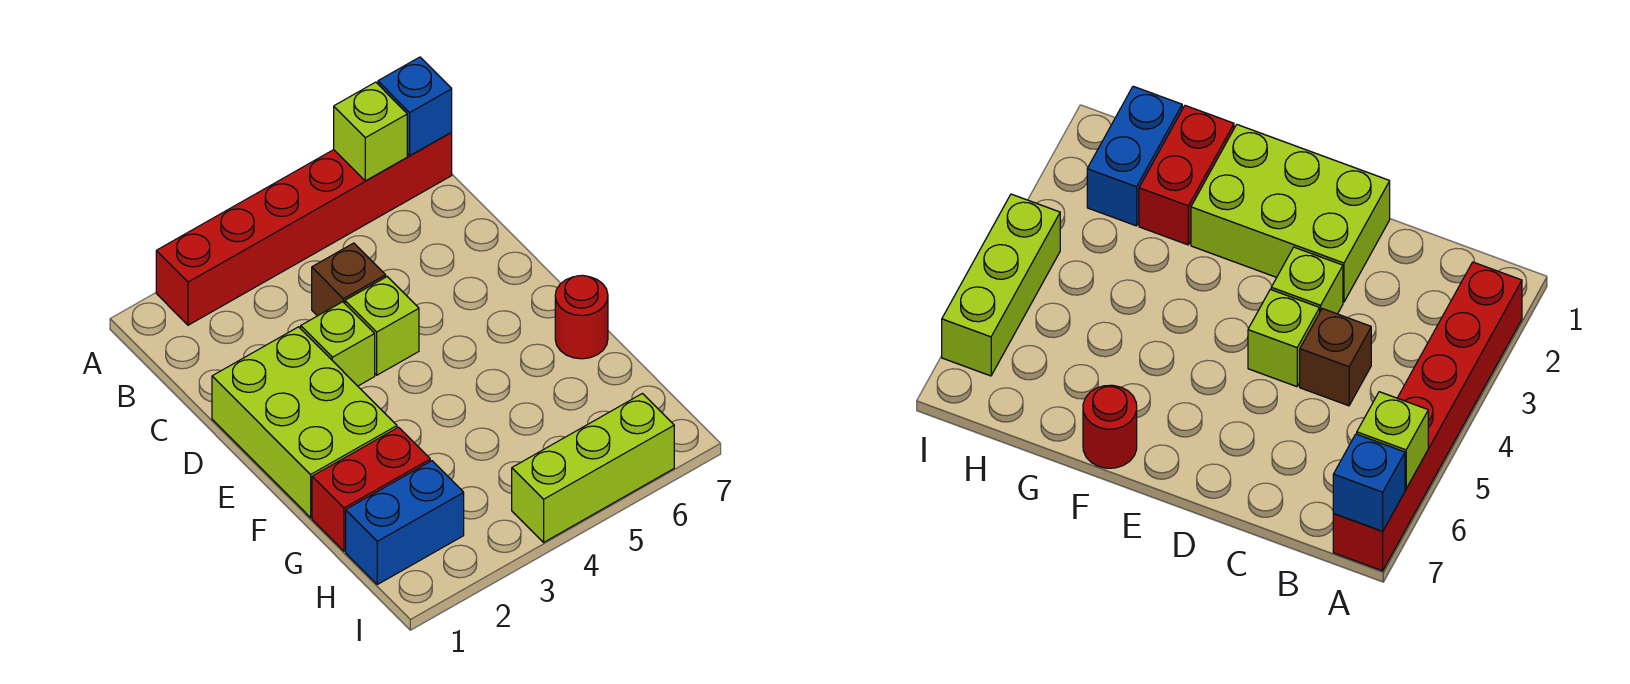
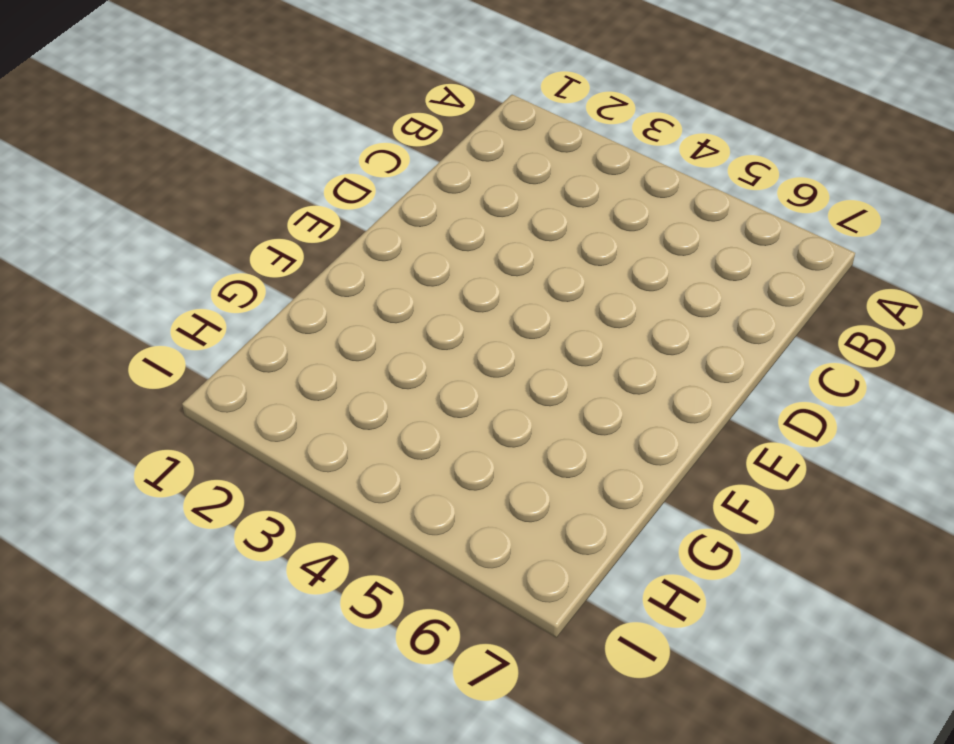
none -> red brick A2:A7 level 1
none -> brown brick C4 level 1

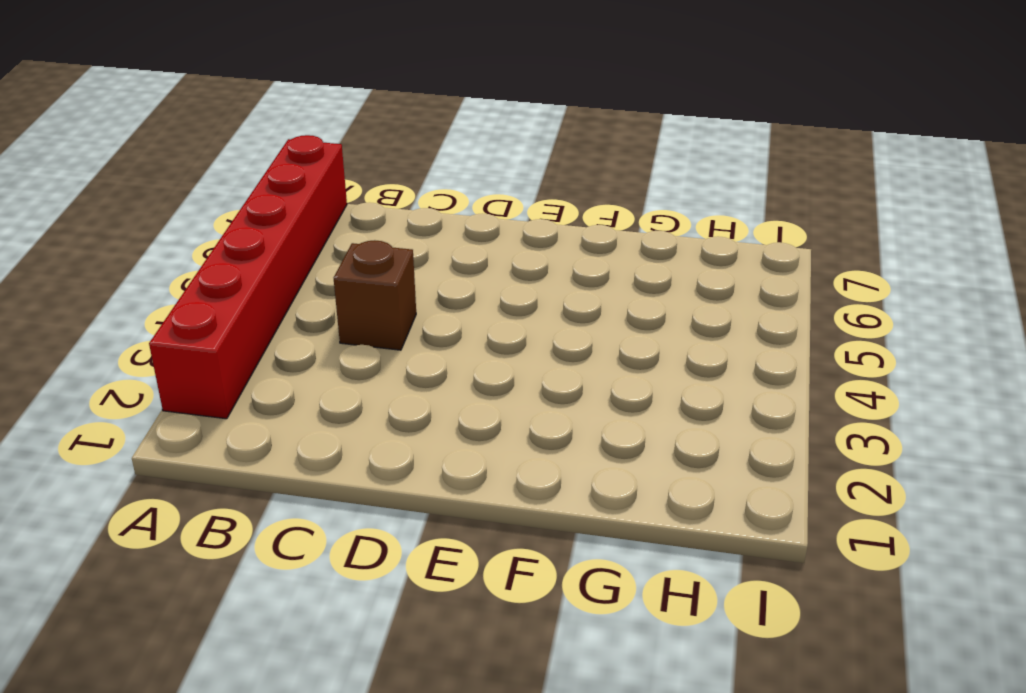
none -> lime brick D1:F2 level 1
none -> lime brick D3 level 1

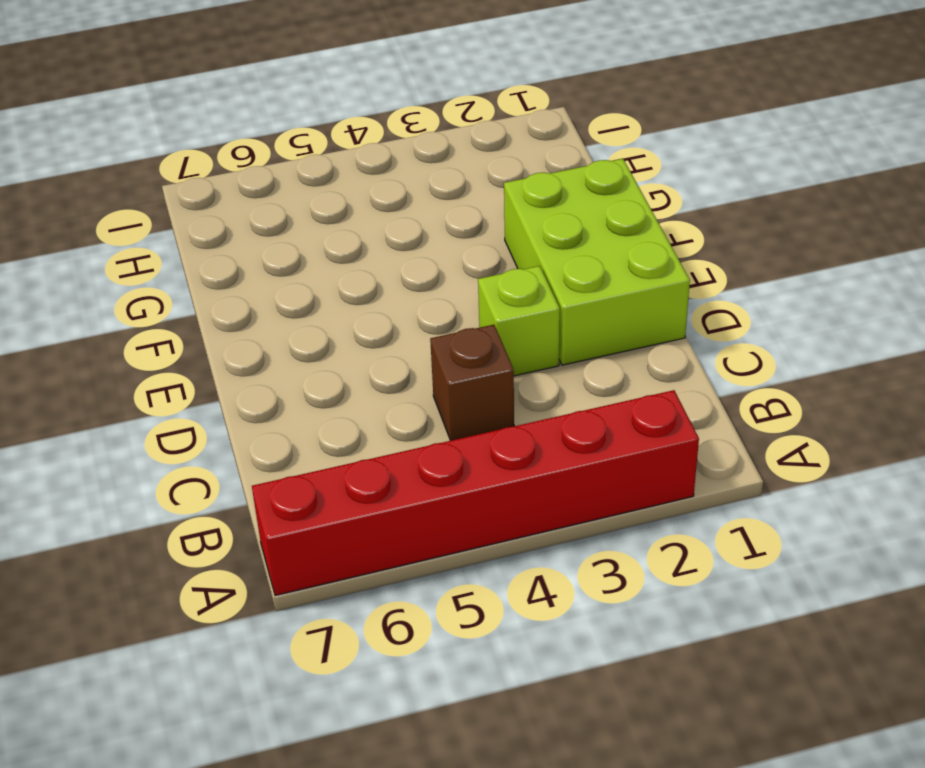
none -> lime brick D4 level 1
none -> red round brick F7 level 1

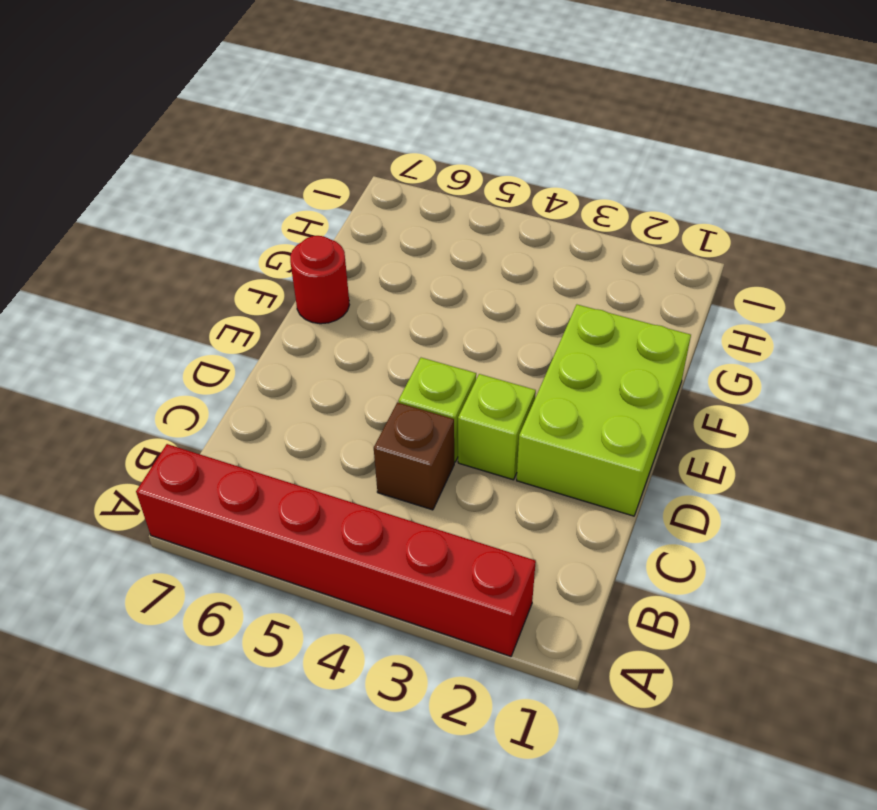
none -> red brick G1:G2 level 1
none -> blue brick H1:H2 level 1

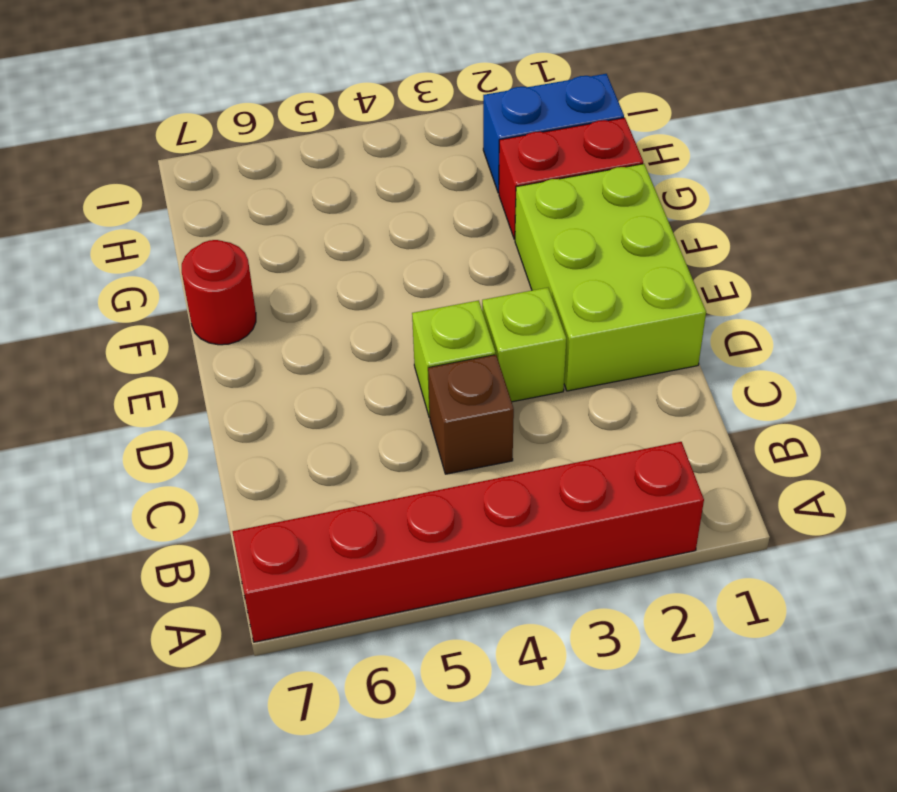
none -> lime brick I4:I6 level 1
none -> lime brick A6 level 2

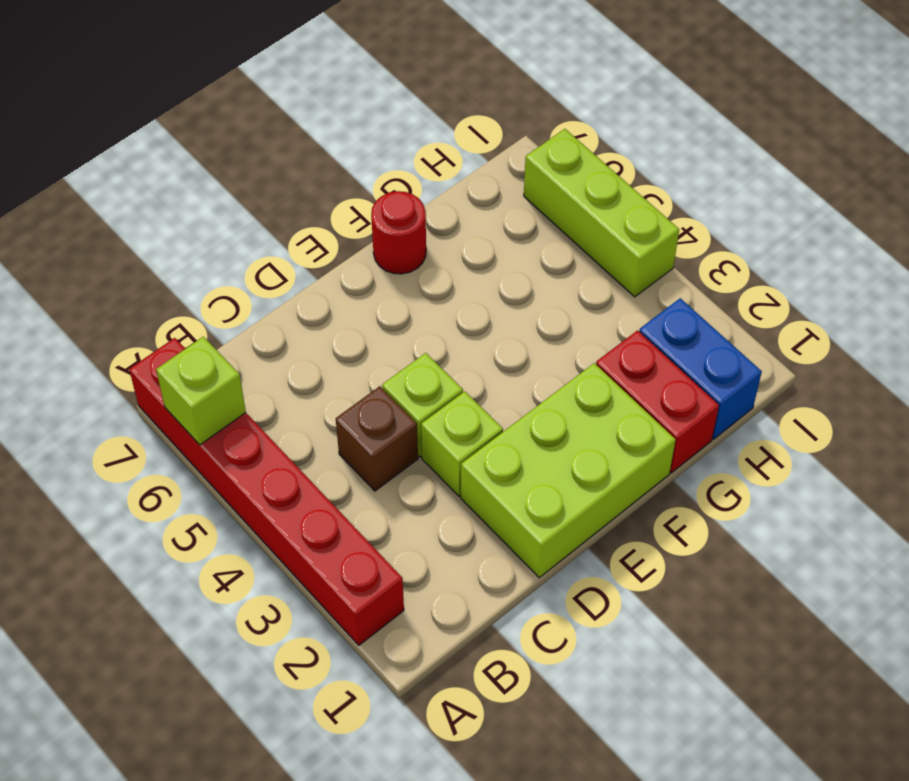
none -> blue brick A7 level 2

